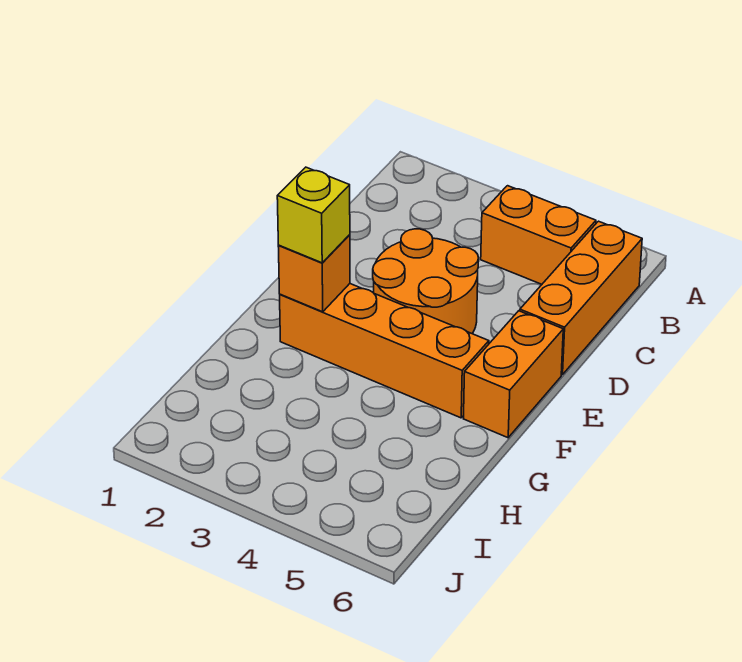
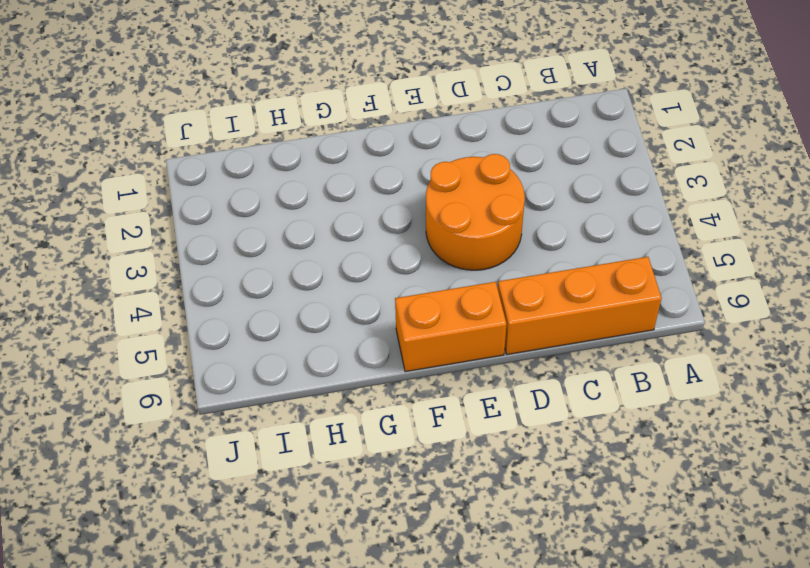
none -> orange brick B4:B5 level 1
none -> orange brick F2:F5 level 1

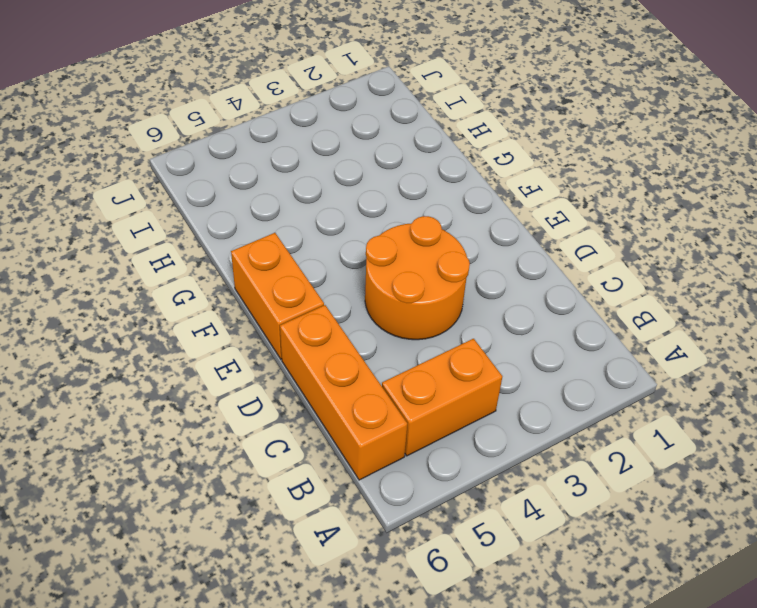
none -> orange brick F2:F5 level 1
none -> orange brick F2 level 2

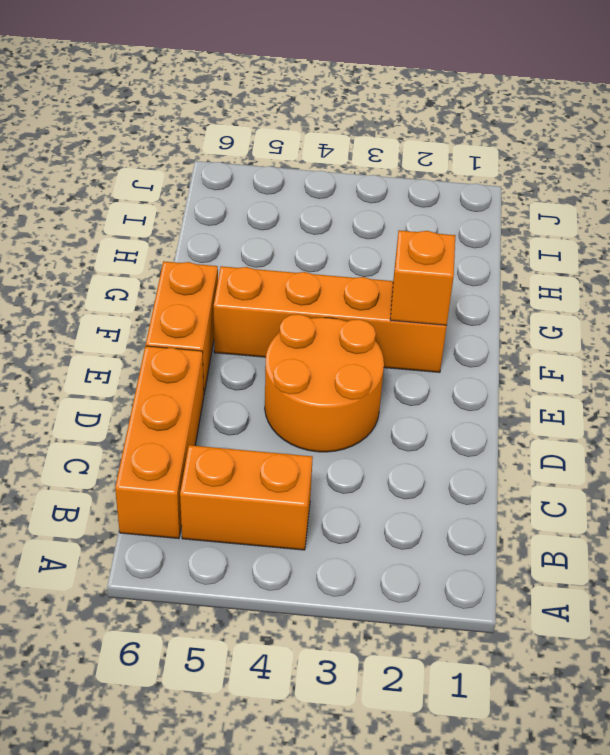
none -> yellow brick F2 level 3

